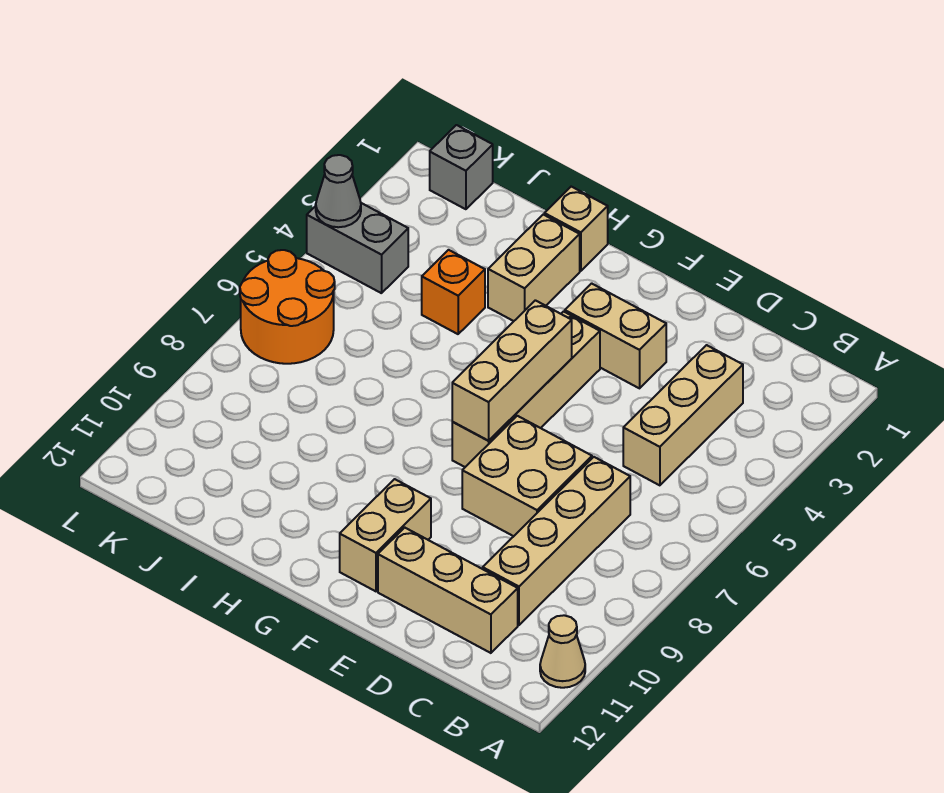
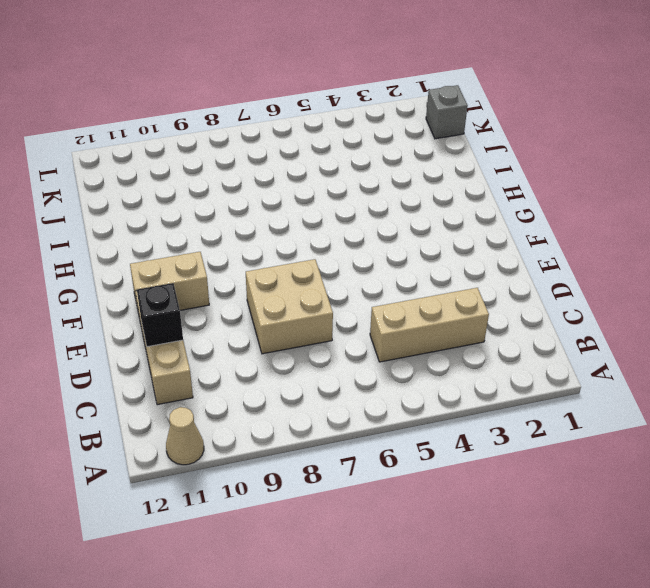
black brick D11 level 2 -> none
none -> tan brick C7:C10 level 1
none -> tan brick E3:F3 level 1
none -> tan brick F4:F7 level 1

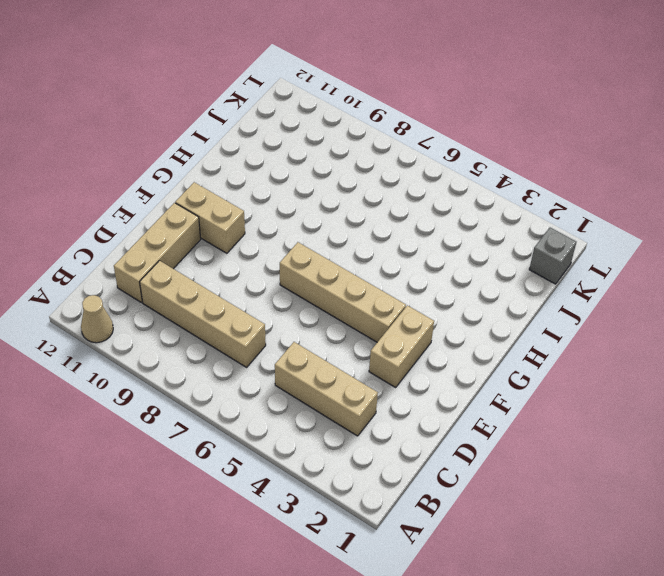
none -> tan brick D7:E8 level 1
none -> tan brick H1 level 1
none -> tan brick H2:H3 level 1

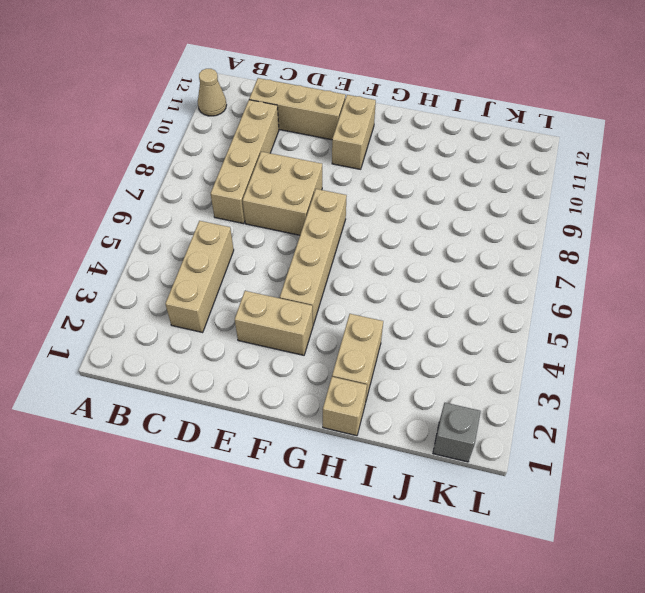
none -> orange brick I4 level 1
none -> grey brick K4:L4 level 1
none -> orange round brick K6:L7 level 1

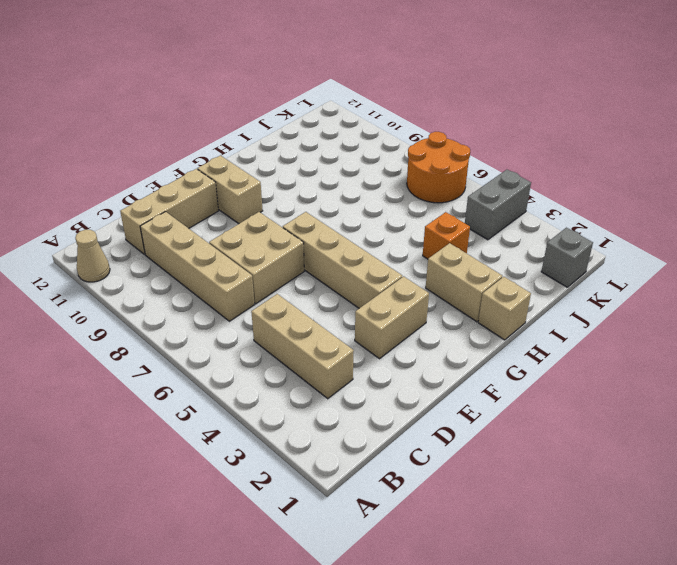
none -> tan brick F5:F7 level 2
none -> grey cone L4 level 2

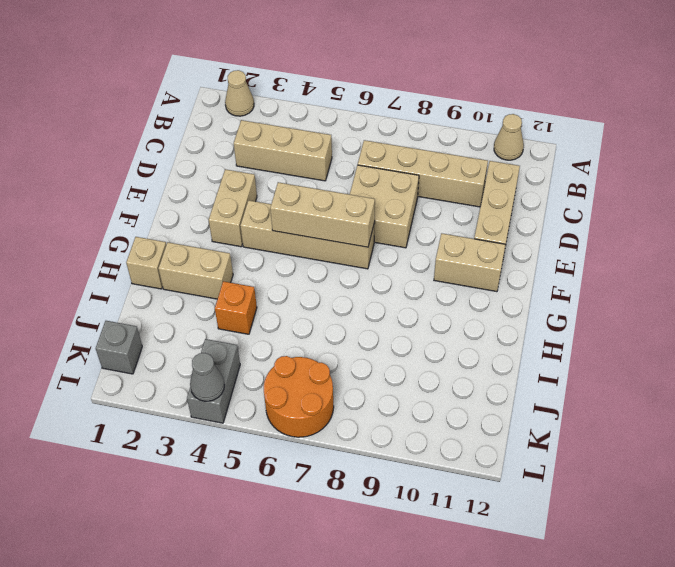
tan cone A2 level 1 -> none

